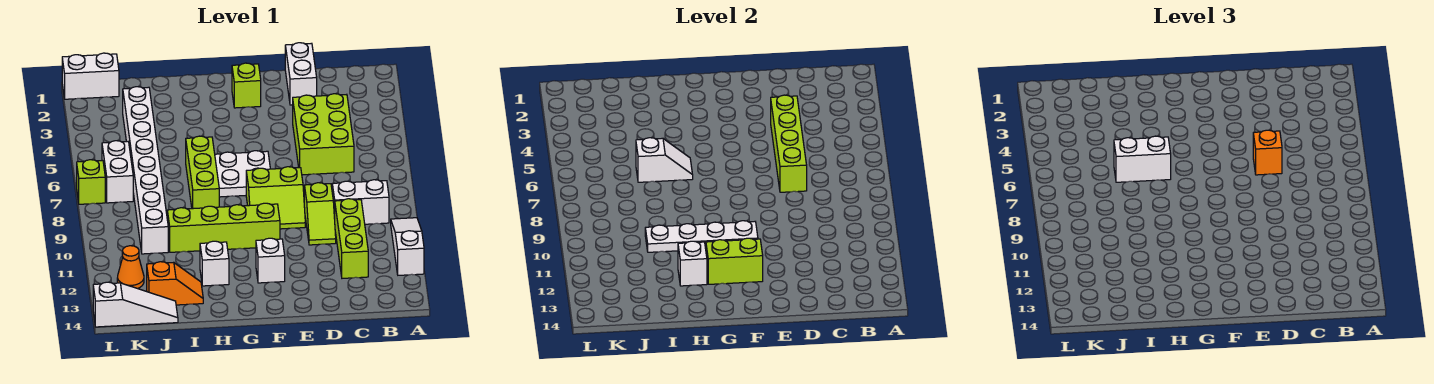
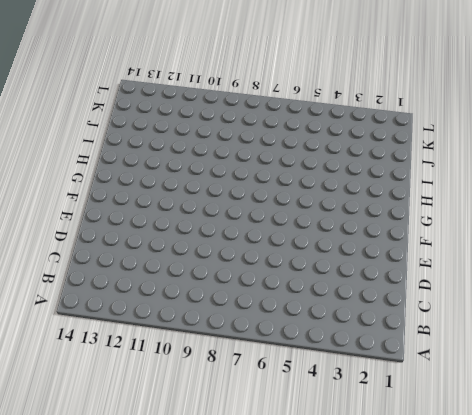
none -> white slope A10:A12 level 1 top 12
none -> white brick B9:C9 level 1
none -> lime brick C4:D6 level 1

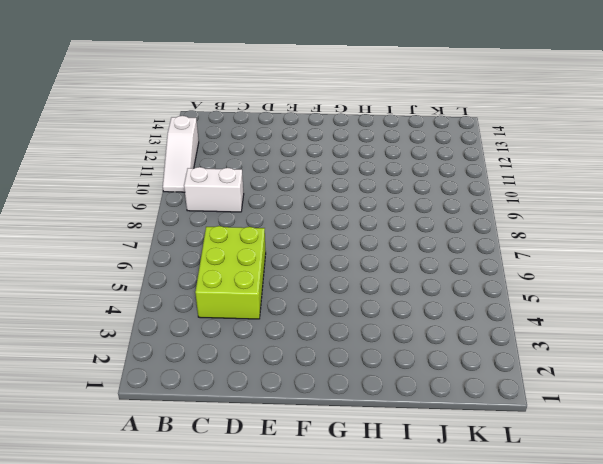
none -> lime brick C10:C12 level 1
none -> white brick D1:D2 level 1
none -> lime slope D9:D10 level 1 top 9

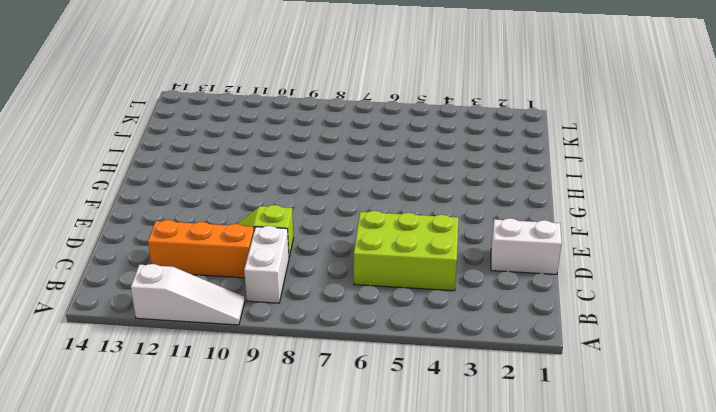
orange brick C10:C12 level 1 -> lime brick C10:C12 level 1
none -> lime slope E8:F9 level 1 top 8
none -> lime brick F2 level 1
none -> white plate F6:G7 level 1

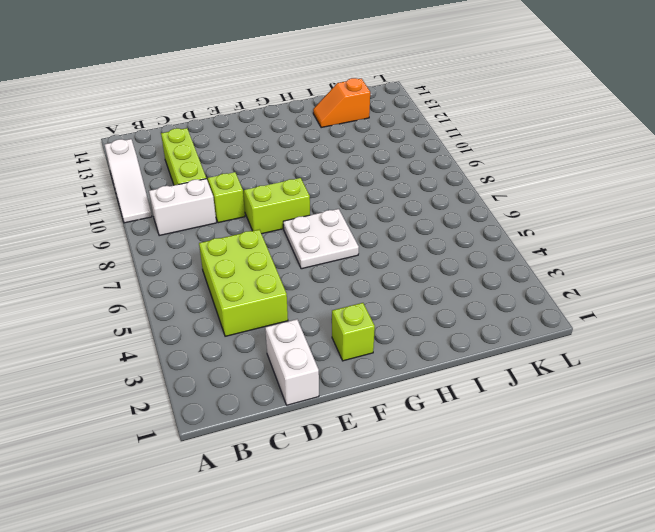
none -> lime brick F10:I10 level 1
none -> white brick F12 level 1
none -> lime brick H6:H8 level 1

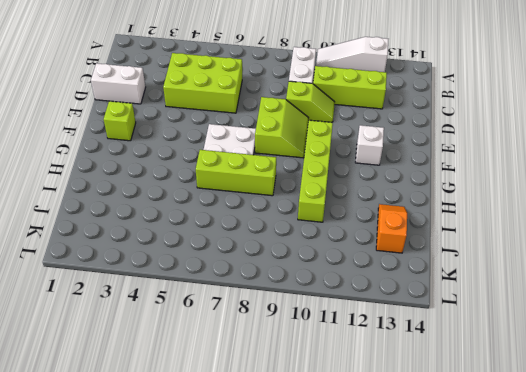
none -> white brick H12 level 1
none -> white brick J3:J10 level 1
none -> white slope J14:L14 level 1 top L

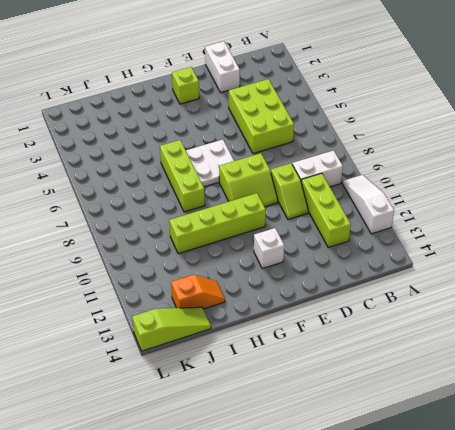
lime slope J14:L14 level 1 top L -> white slope J14:L14 level 1 top L
none -> white brick H12 level 1
none -> white brick J3:J10 level 1
none -> white brick K1:L1 level 1

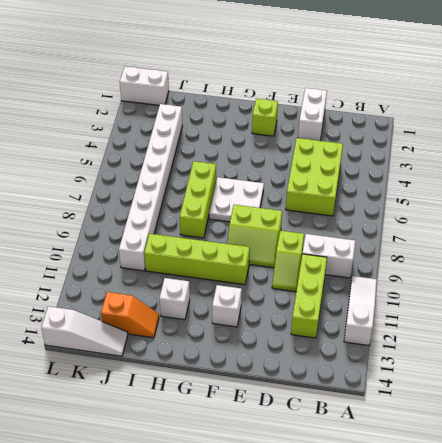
none -> white brick K6:K7 level 1
none -> orange cone K12 level 1
none -> lime brick L7 level 1

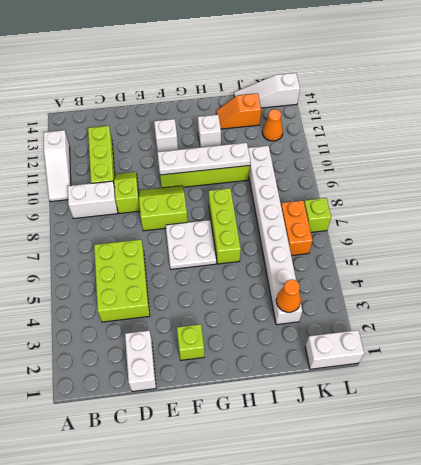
orange cone J3 level 2 -> none
orange brick K6:K7 level 1 -> white brick K6:K7 level 1
none -> lime brick D4:D7 level 2
none -> lime brick F12:G12 level 2
none -> white slope H6:I6 level 2 top I

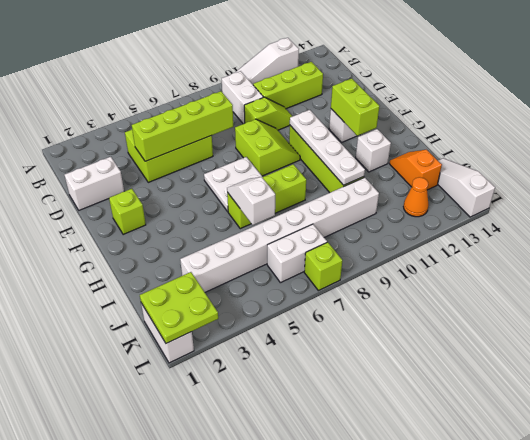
lime plate K1:L2 level 2 -> none
none -> white brick H12 level 2
none -> orange brick D6 level 3
none -> white brick H6:I6 level 3

